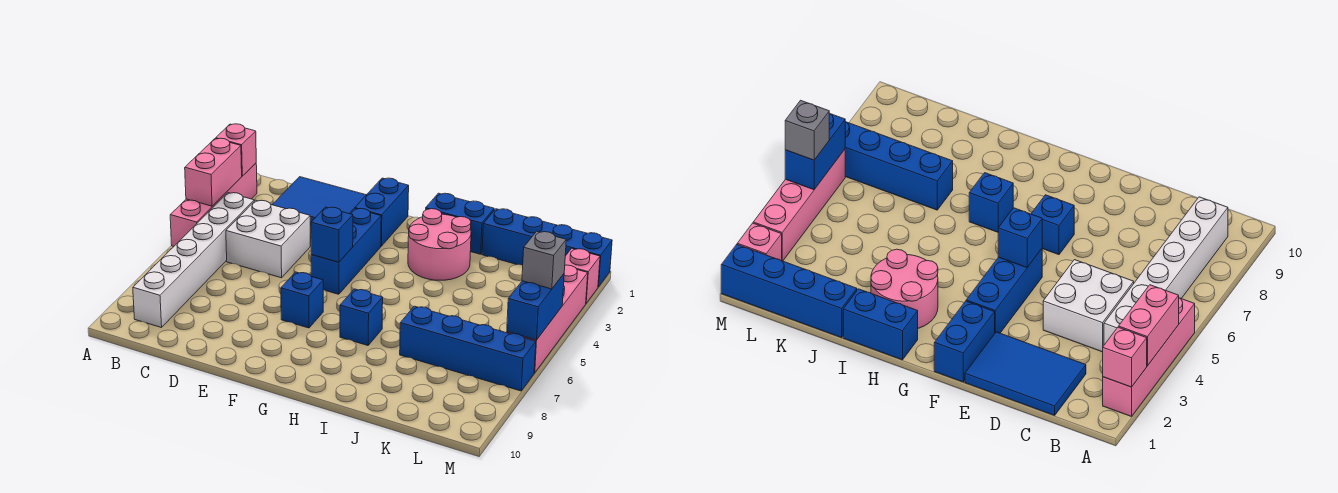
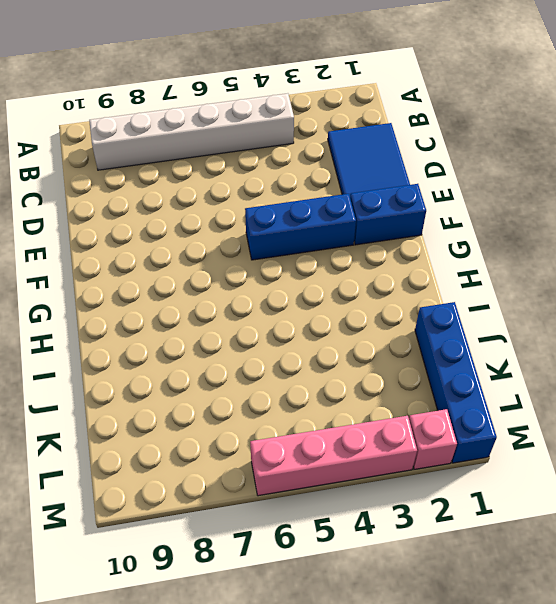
none -> pink brick A2:A5 level 1
none -> white brick C4:D5 level 1
none -> blue brick F7 level 1

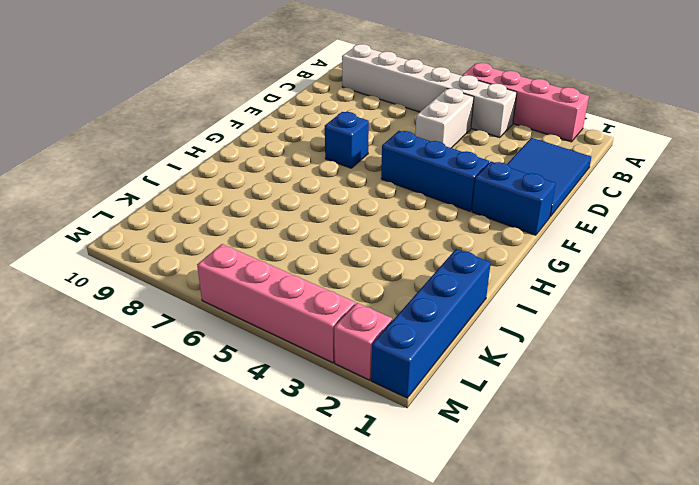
white brick C5:D5 level 1 -> white brick C4:D5 level 1
none -> blue brick H1:I1 level 1
none -> pink round brick H2:I3 level 1
none -> blue brick H7 level 1

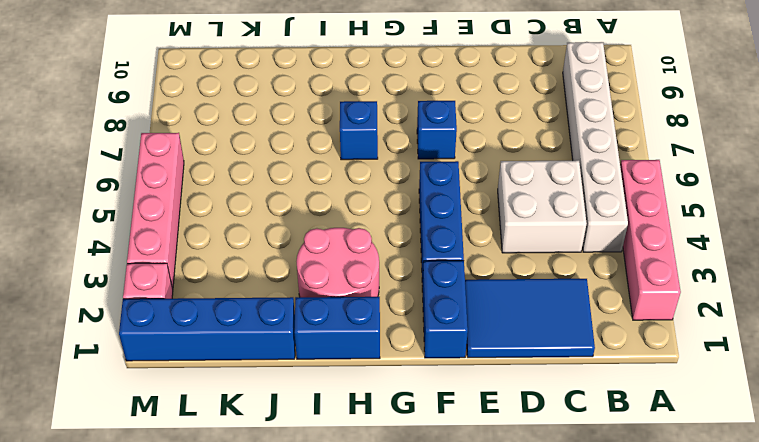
none -> blue brick J7:M7 level 1
none -> pink brick A2 level 2
none -> pink brick A3:A4 level 2

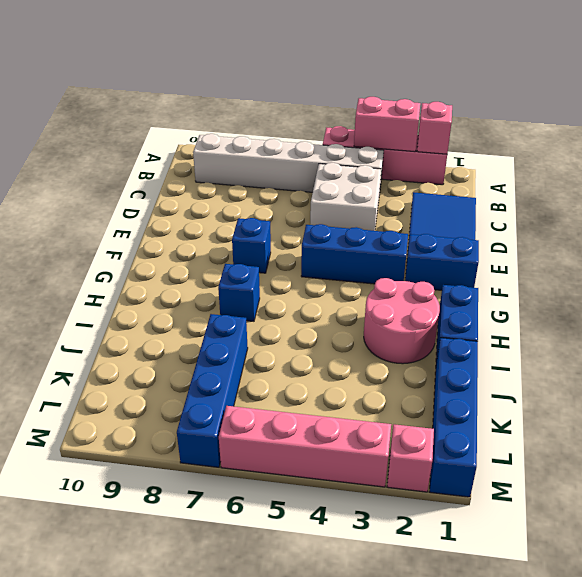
none -> blue brick F5 level 2
none -> blue brick M5:M6 level 2
none -> grey brick M5 level 3

